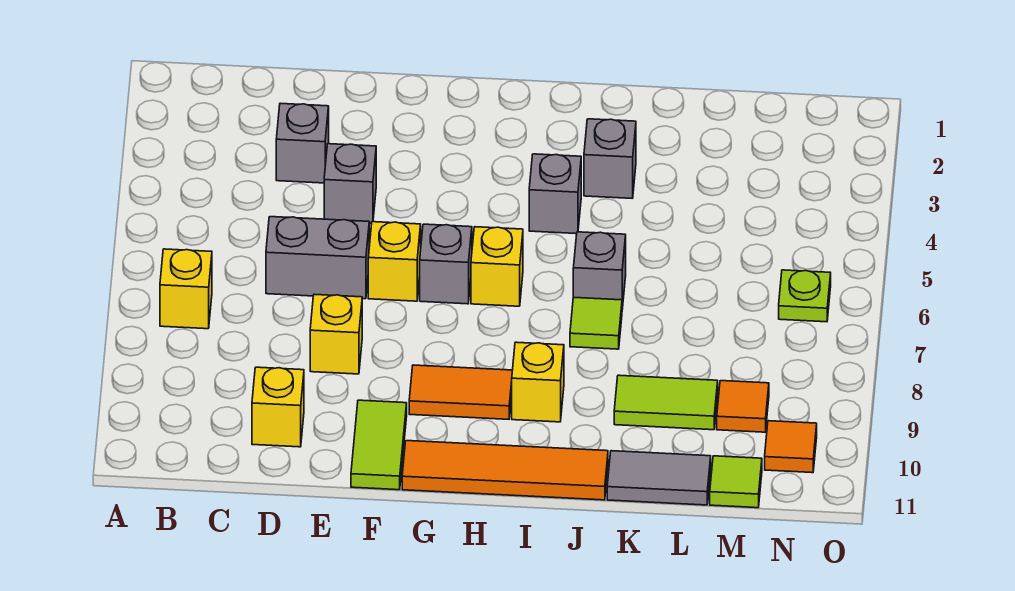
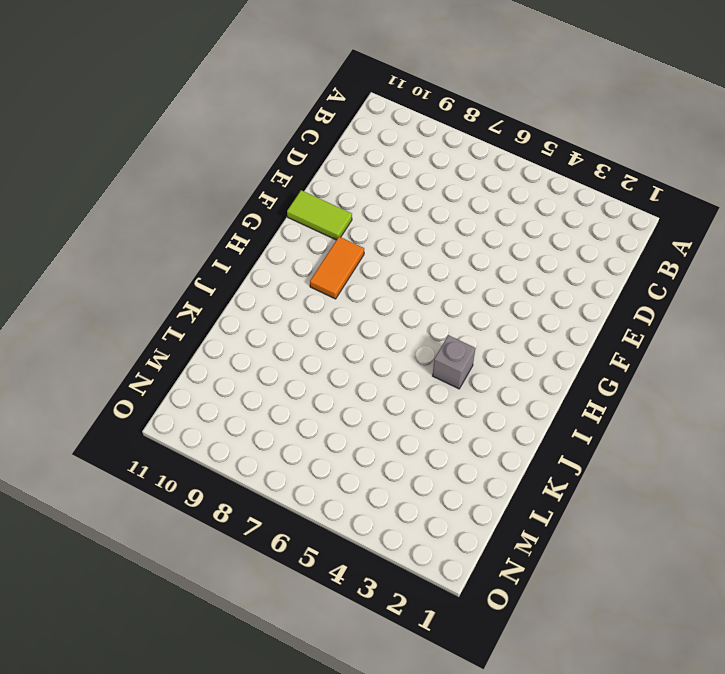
none -> yellow brick B7 level 1
none -> grey brick D3 level 1
none -> grey brick D6:E6 level 1

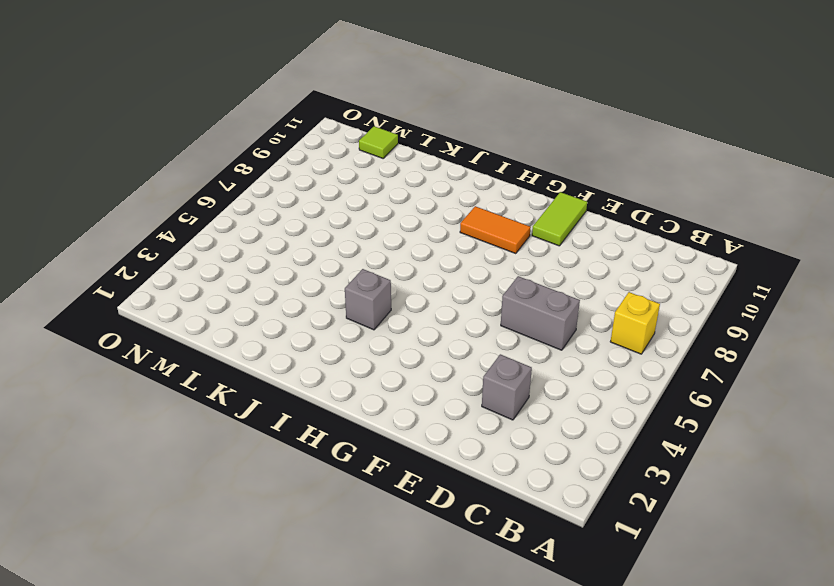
none -> yellow brick D10 level 1
none -> grey brick E4 level 1
none -> yellow brick E8 level 1

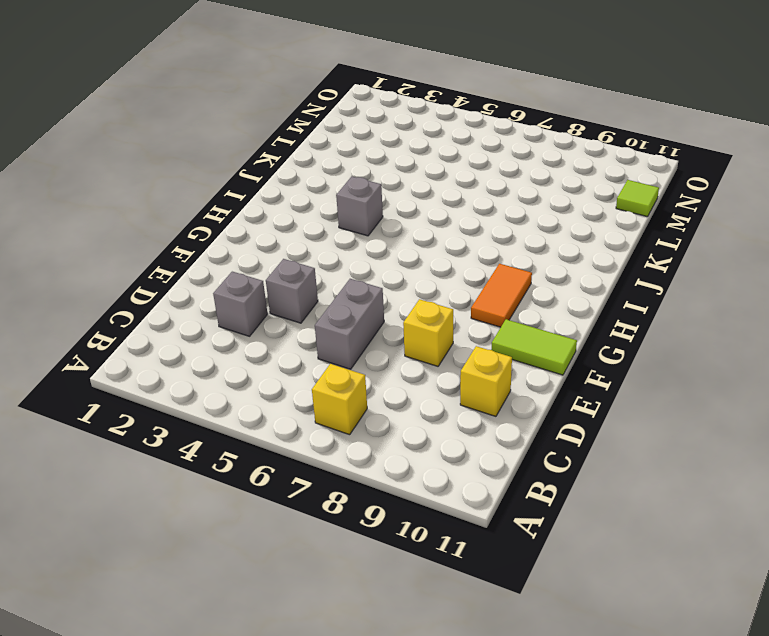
none -> yellow brick F6 level 1
none -> grey brick G6 level 1
none -> orange tile G11:J11 level 1

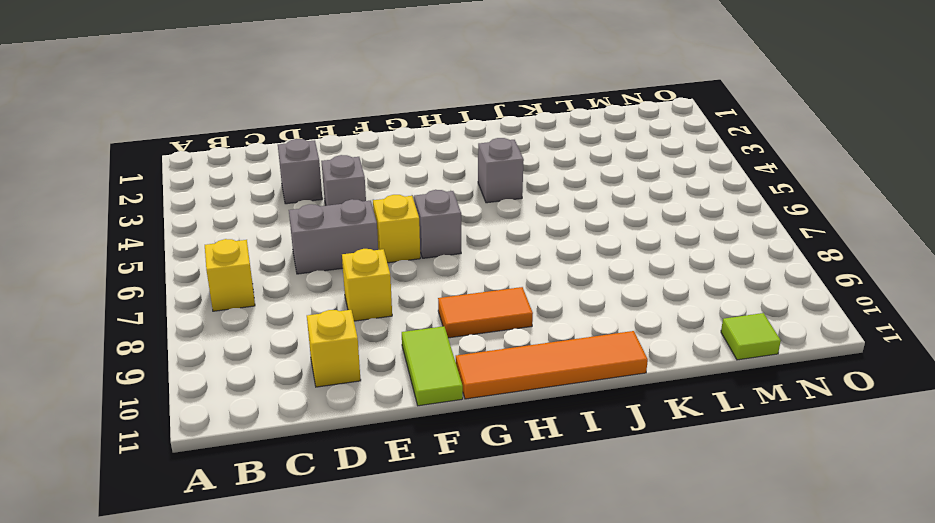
none -> yellow brick H6 level 1
none -> yellow brick I9 level 1
none -> grey brick J3 level 1

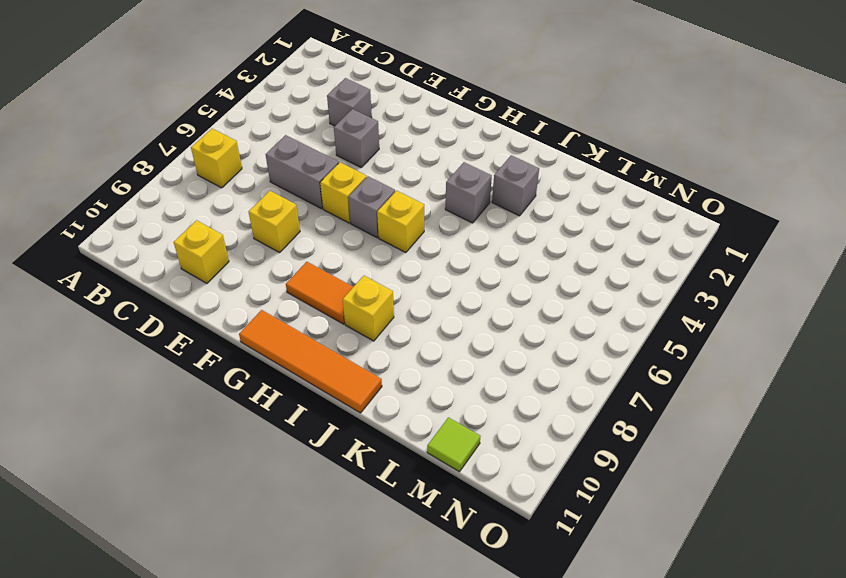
none -> lime tile F10:F11 level 1
none -> grey brick J6 level 1
none -> lime tile J7 level 1

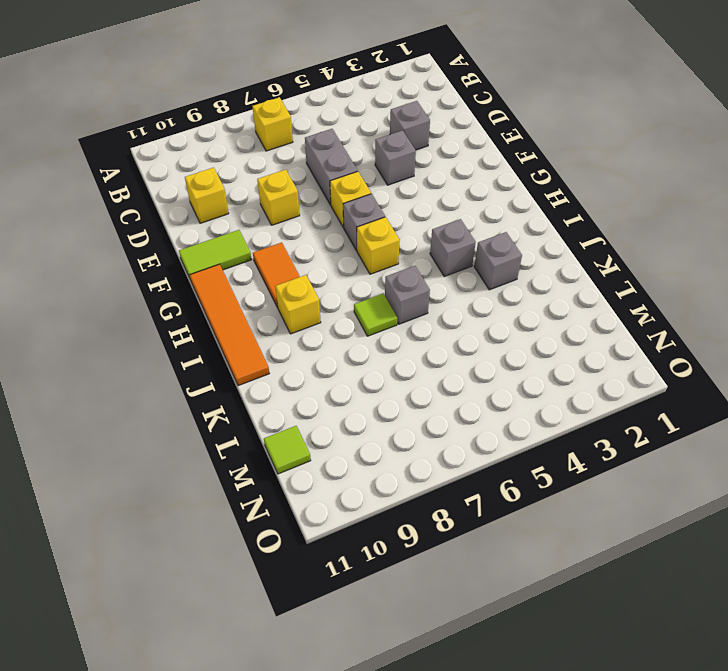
none -> lime tile K9:L9 level 1
none -> grey tile K11:L11 level 1
none -> orange tile M9 level 1

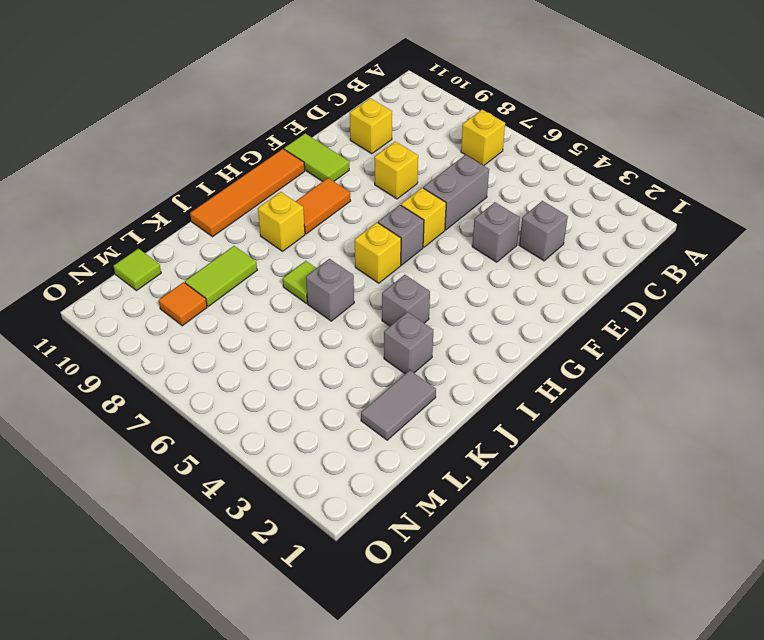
grey tile K2:L2 level 1 -> grey tile K11:L11 level 1
none -> lime plate N6 level 1
none -> orange tile N10 level 1

